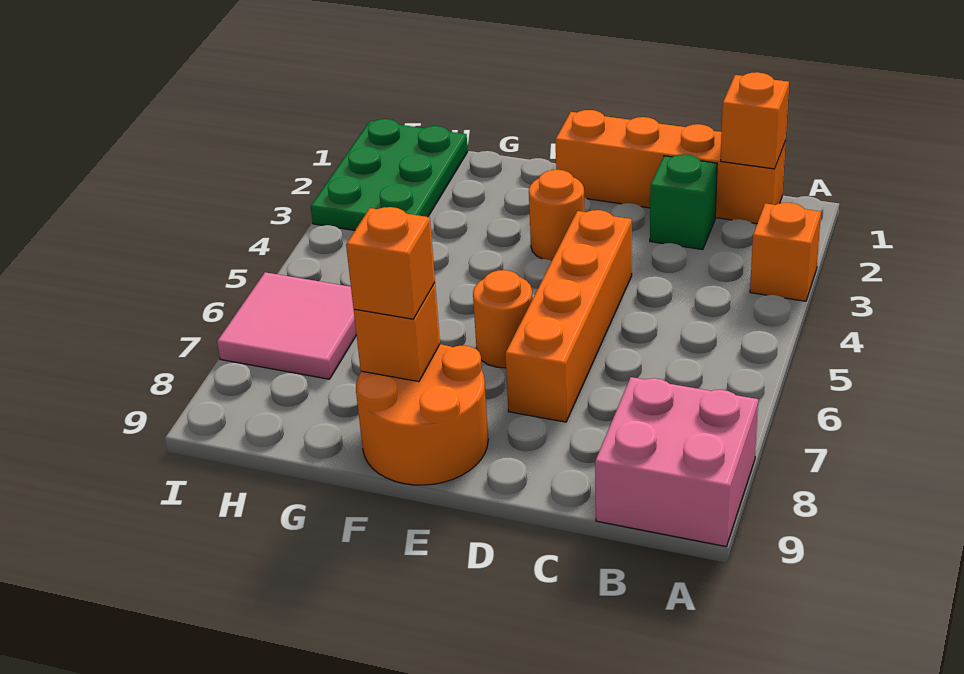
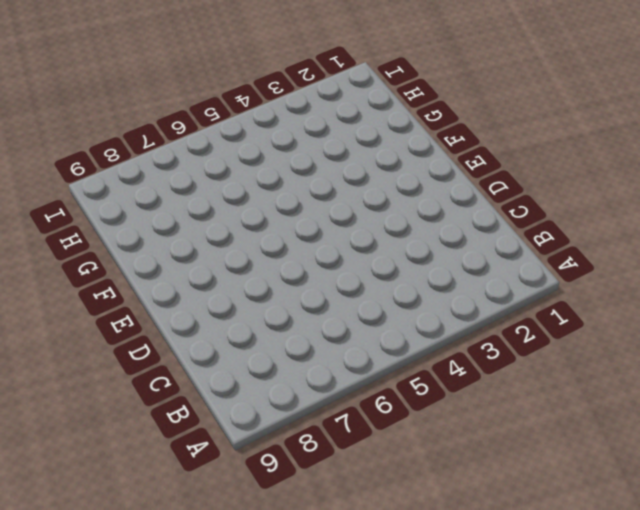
none -> orange brick A3 level 1
none -> pink brick A8:B9 level 1
none -> orange brick B1:E1 level 1

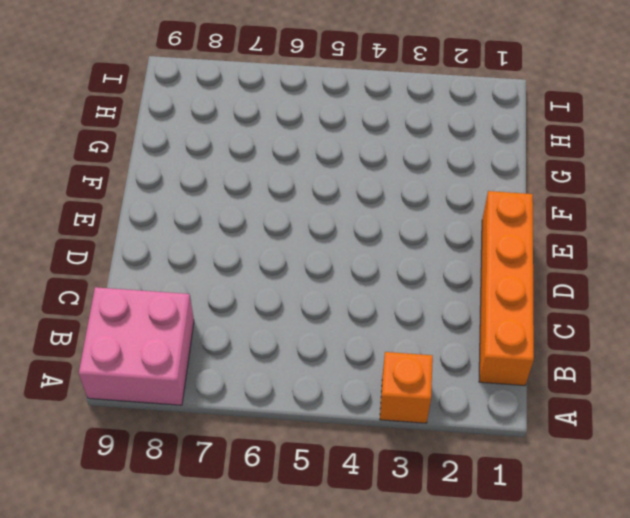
none -> green brick C2 level 1
none -> orange brick D4:D7 level 1
none -> orange round brick E3 level 1

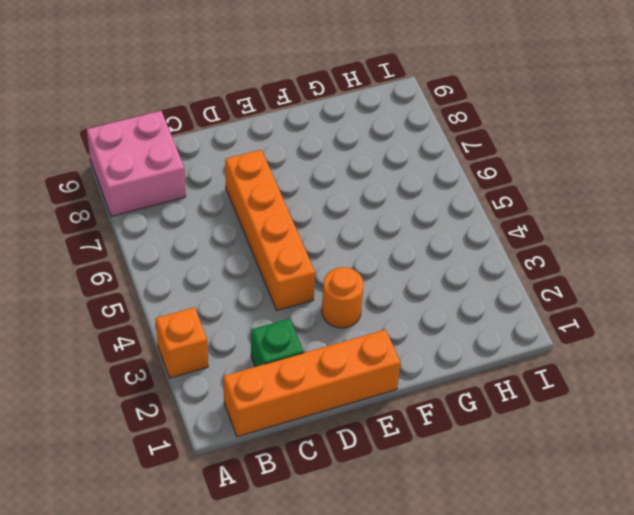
none -> orange round brick E6 level 1
none -> orange round brick E8:F9 level 1
none -> green plate H1:I3 level 1

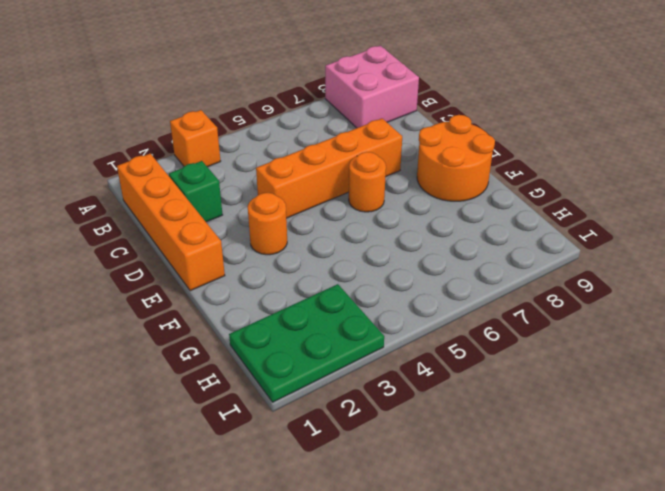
none -> pink tile H6:I7 level 1
none -> orange brick B1 level 2
none -> orange brick F8 level 2

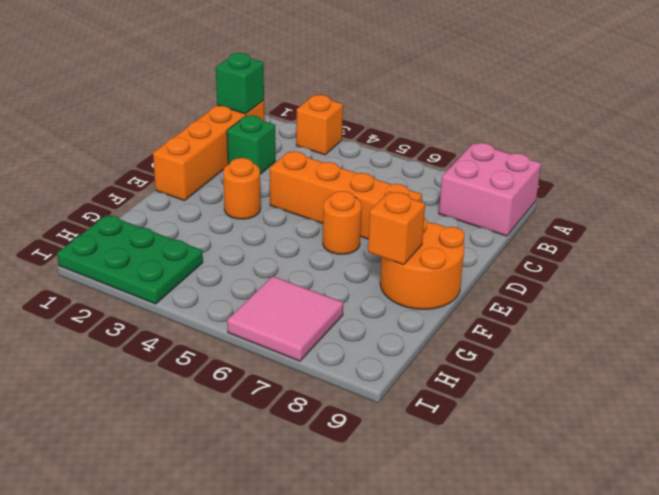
green brick B1 level 2 -> orange brick B1 level 2
none -> orange brick F8 level 3

